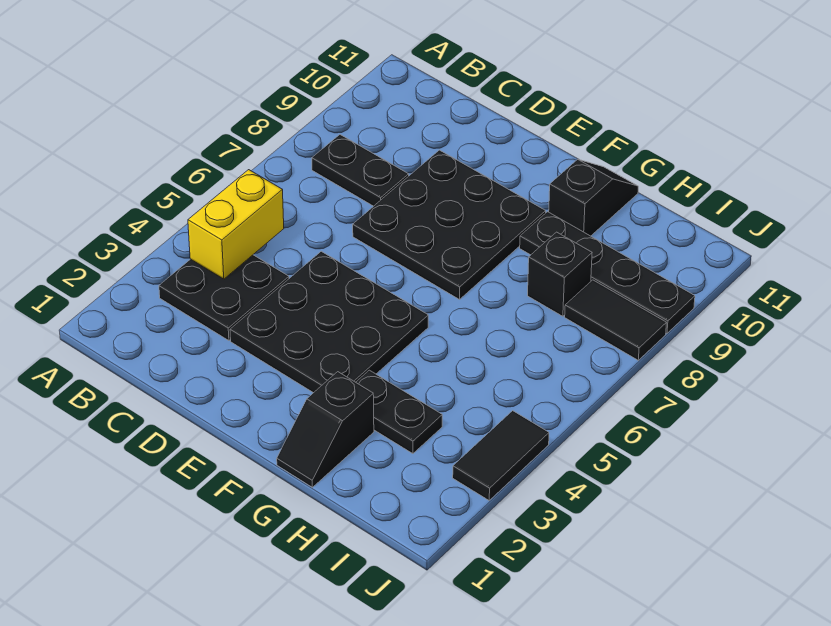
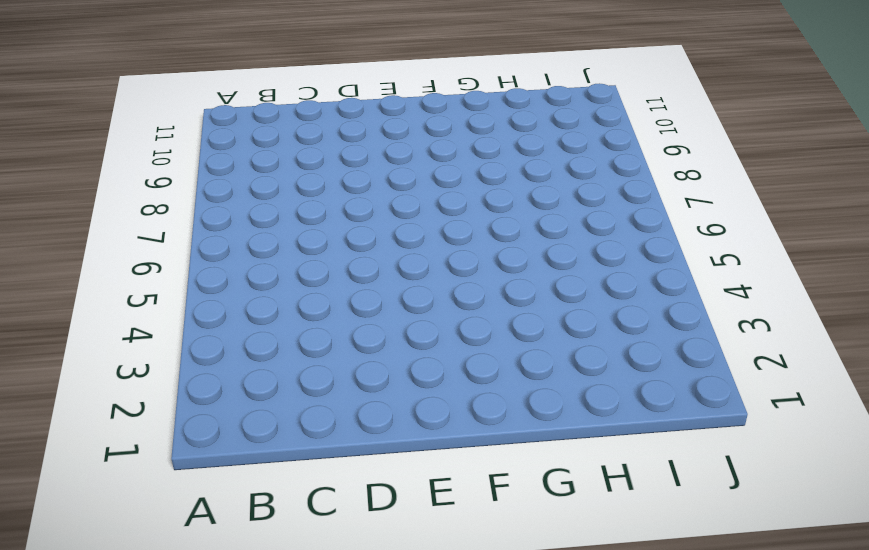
none -> black plate B3:C4 level 1
none -> black plate B8:C8 level 1
none -> black plate D3:F5 level 1

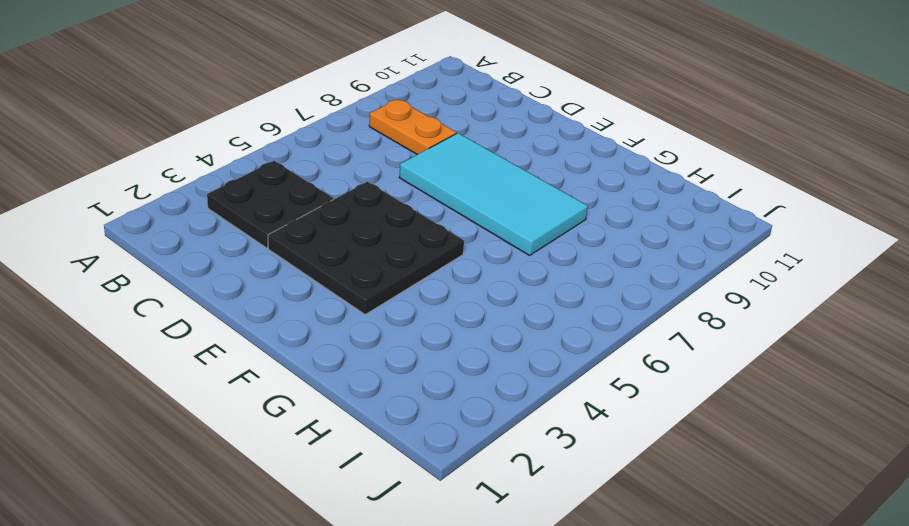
orange plate B8:C8 level 1 -> black plate B8:C8 level 1
cyan tile D7:G8 level 1 -> black plate D7:F9 level 1
none -> black slope G1:G2 level 1 top 2
none -> black plate G3:H3 level 1
none -> black plate G9:J9 level 1

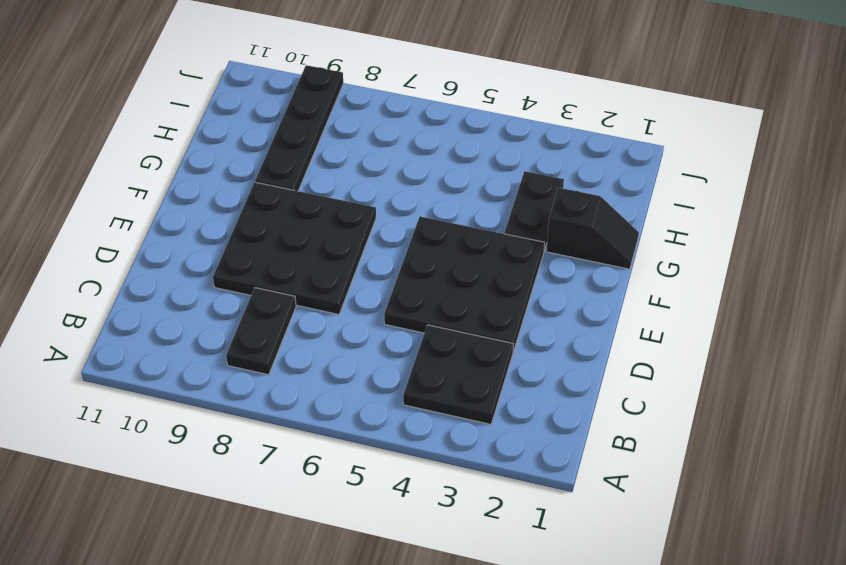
none -> black slope G10:G11 level 1 top 10
none -> black brick H8 level 1
none -> black tile I8:J8 level 1

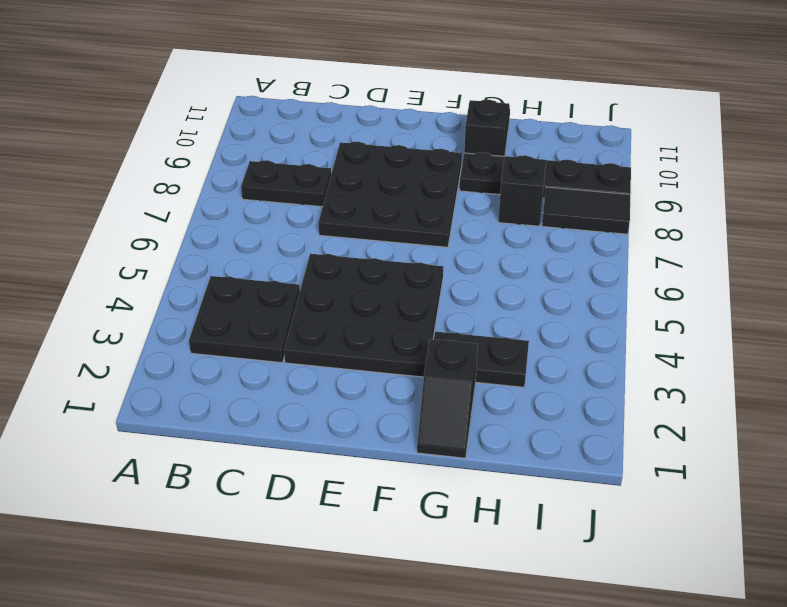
none -> black tile J3:J4 level 1
none -> yellow brick B4:B5 level 2

